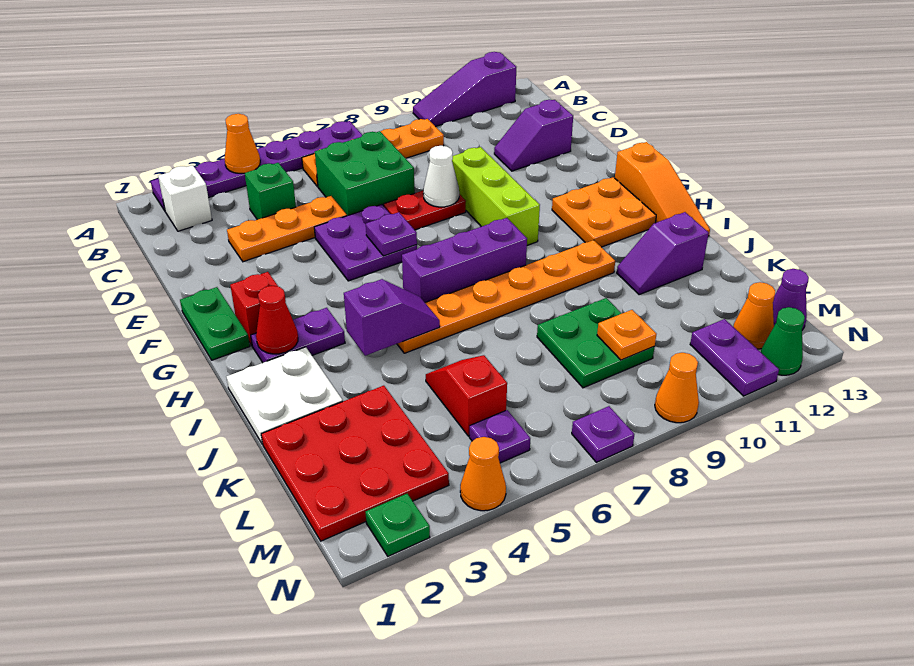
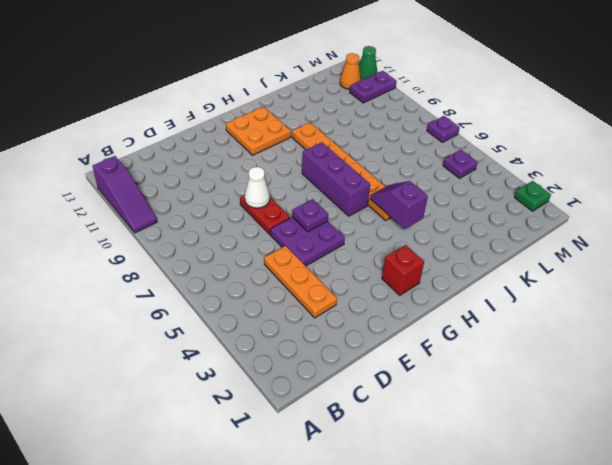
none -> purple plate A2:A7 level 1
none -> white brick B2 level 1
none -> orange plate B6:B9 level 1
none -> green brick C4 level 1

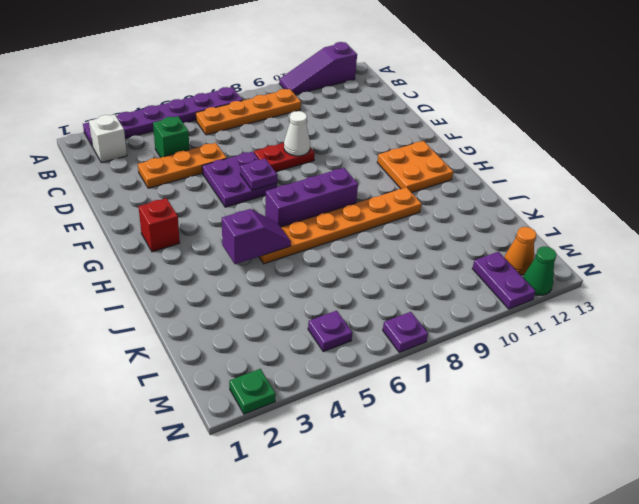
none -> green brick C6:D7 level 1
none -> purple slope D11:D12 level 1 top 12
none -> lime brick E9:G9 level 1
none -> green plate F1:G1 level 1

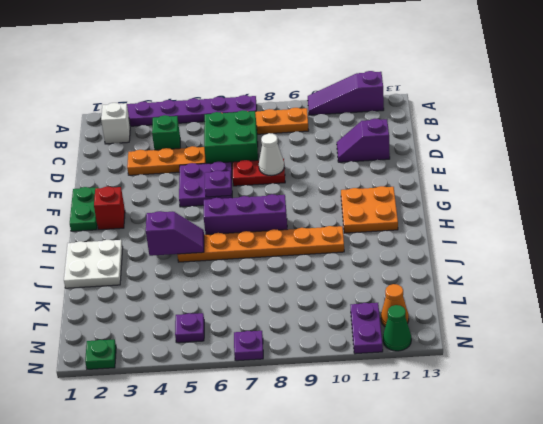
none -> lime brick E9:G9 level 1
none -> orange slope G13:I13 level 1 top G
none -> purple plate H2:H3 level 1
none -> purple slope J11:J12 level 1 top 12

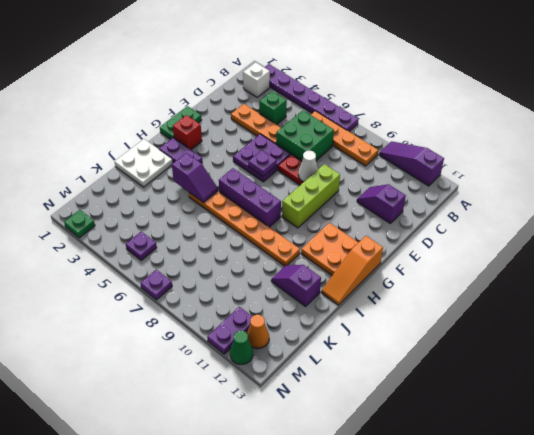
none -> red plate K1:M3 level 1
none -> red slope K5:L5 level 1 top L
none -> green plate K8:L9 level 1
none -> purple cone M13 level 1

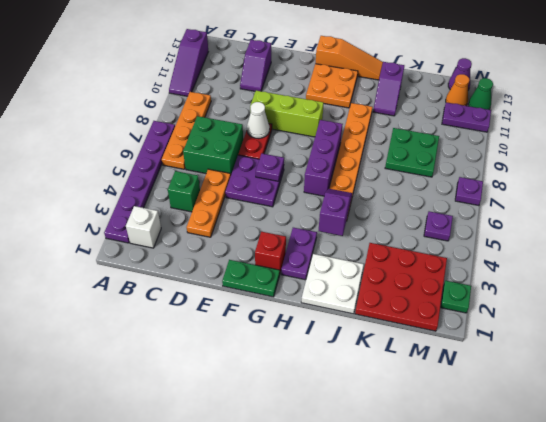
none -> red slope K5:L5 level 1 top L
none -> orange cone N4 level 1
none -> orange cone N9 level 1
none -> orange cone A4 level 2

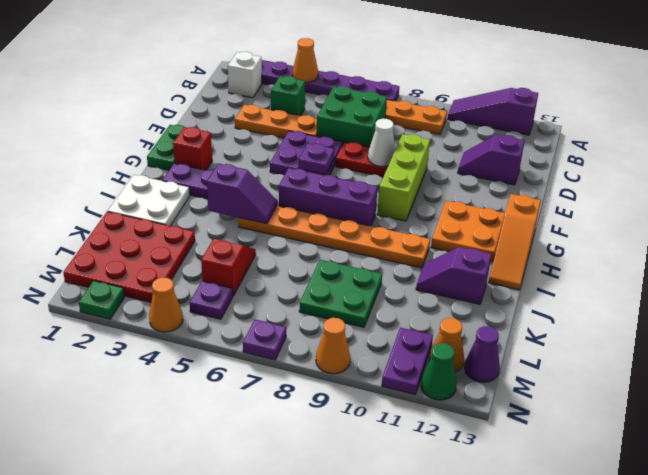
none -> red cone H2 level 2
none -> orange plate L9 level 2

